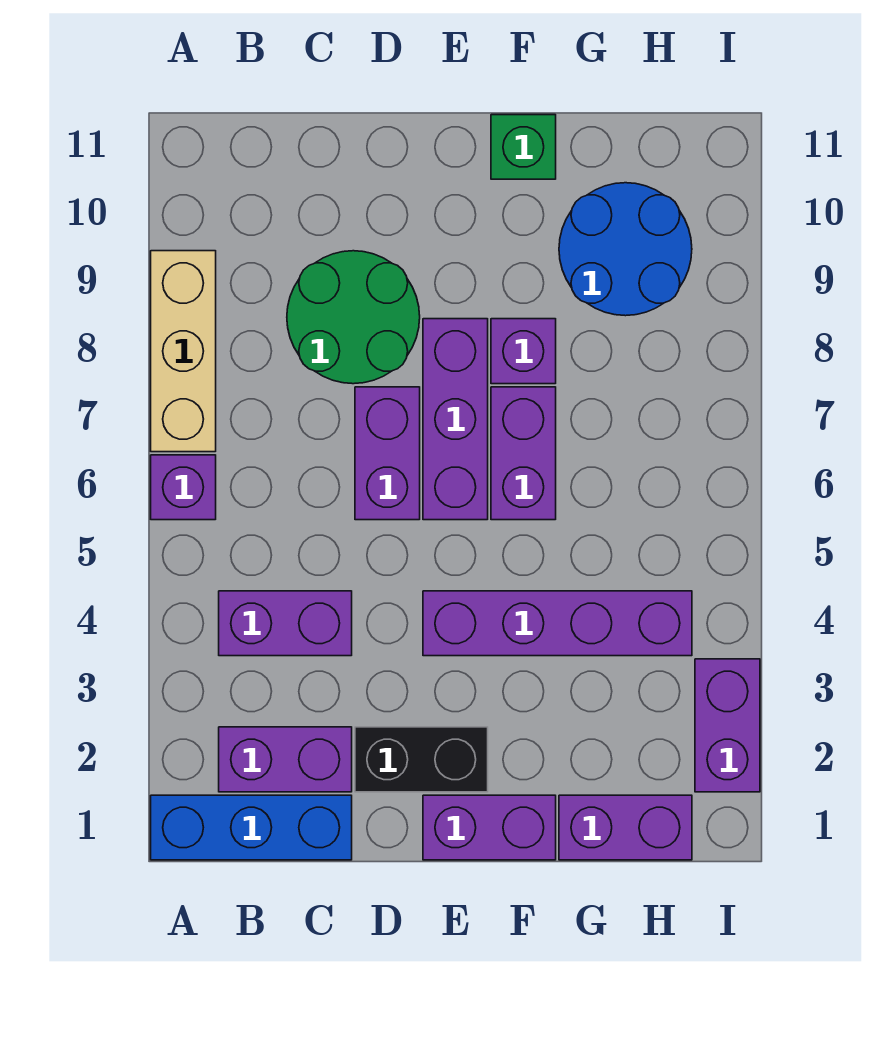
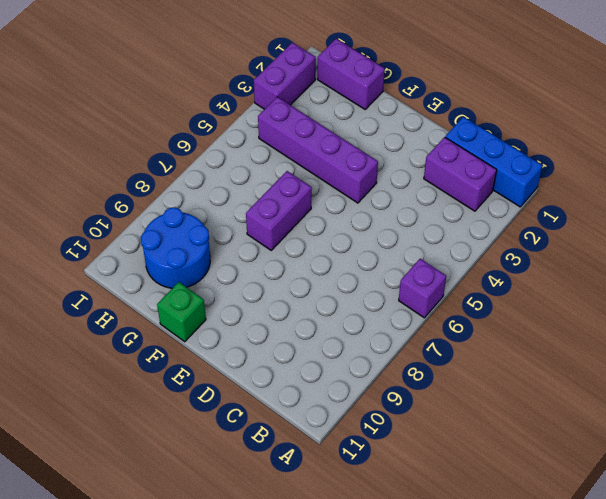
none -> tan brick A7:A9 level 1
none -> purple brick B4:C4 level 1
none -> green round brick C8:D9 level 1

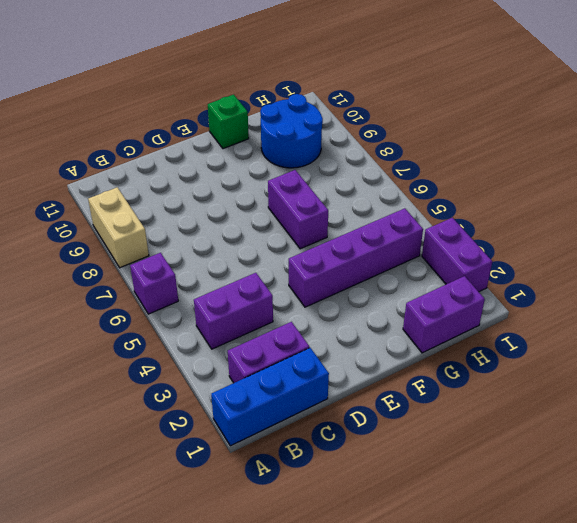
tan brick A8:A9 level 1 -> tan brick A7:A9 level 1
none -> green round brick C8:D9 level 1
none -> black brick D2:E2 level 1
none -> purple brick D6:D7 level 1

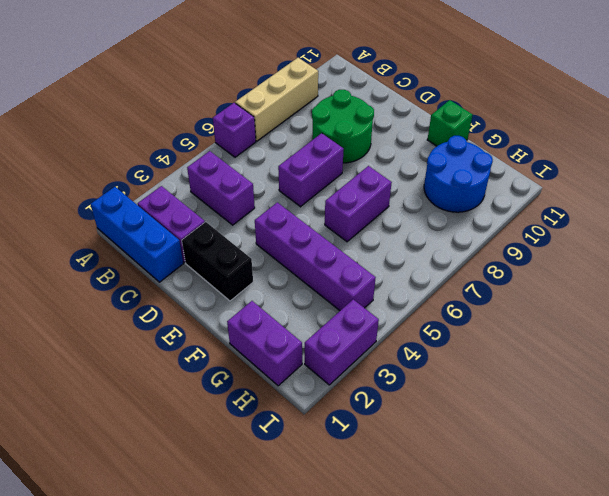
none -> purple brick E1:F1 level 1
none -> purple brick E6:E8 level 1
none -> purple brick F8 level 1

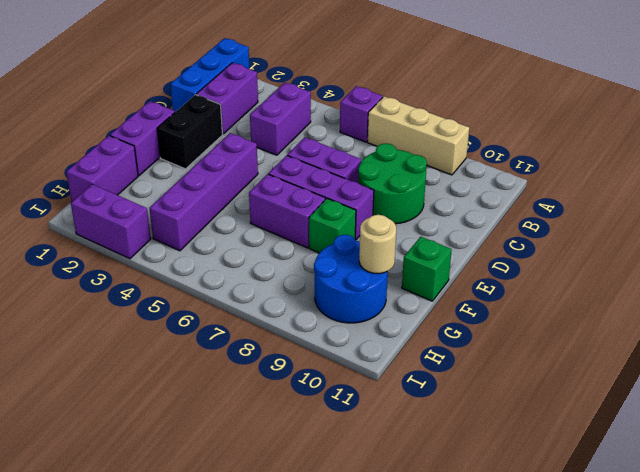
green brick F8 level 1 -> purple brick F8 level 1
tan round brick G10 level 2 -> none

